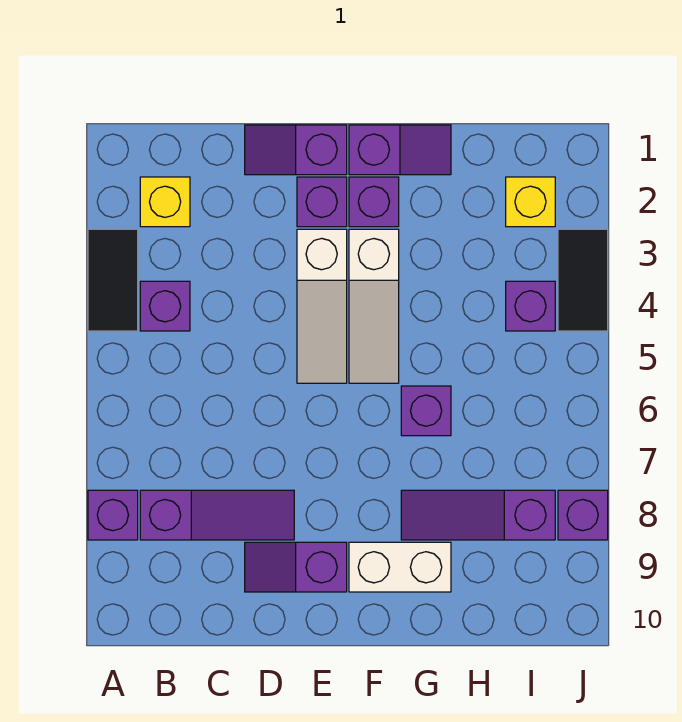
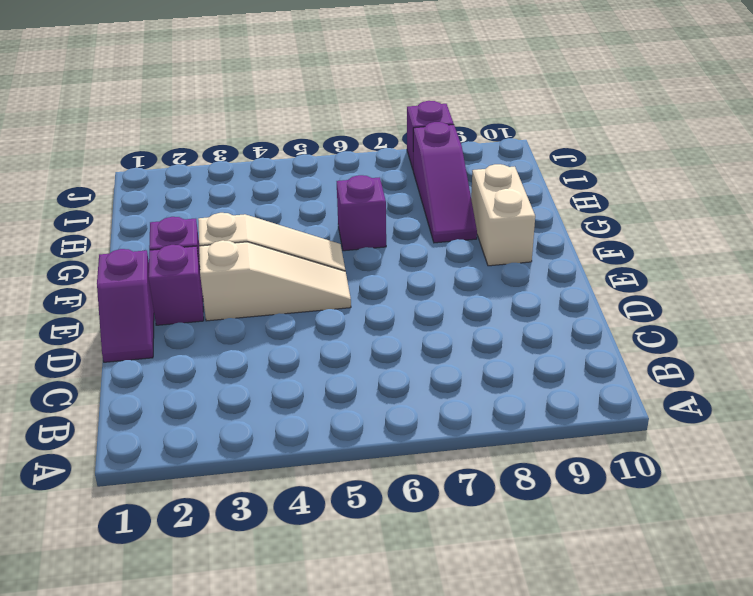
none -> black tile A3:A4 level 1
none -> purple brick A8 level 1
none -> yellow brick B2 level 1

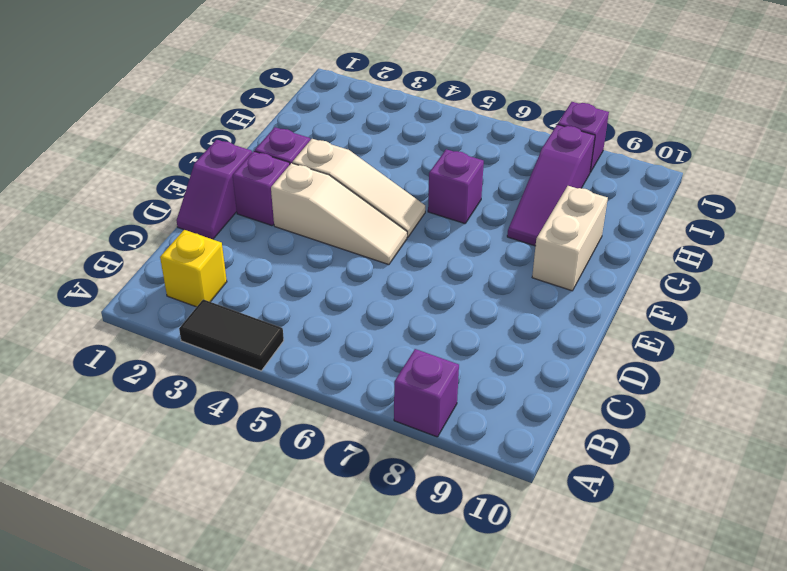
none -> purple brick B4 level 1
none -> purple slope B8:D8 level 1 top B
none -> purple slope D9:E9 level 1 top E

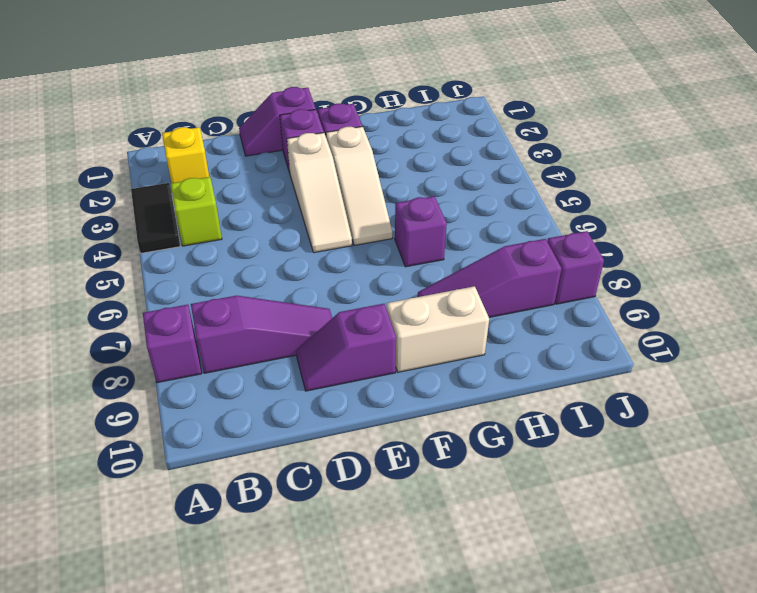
lime brick B4 level 1 -> purple brick B4 level 1
none -> purple slope F1:G1 level 1 top F
none -> yellow brick I2 level 1
none -> purple brick I4 level 1

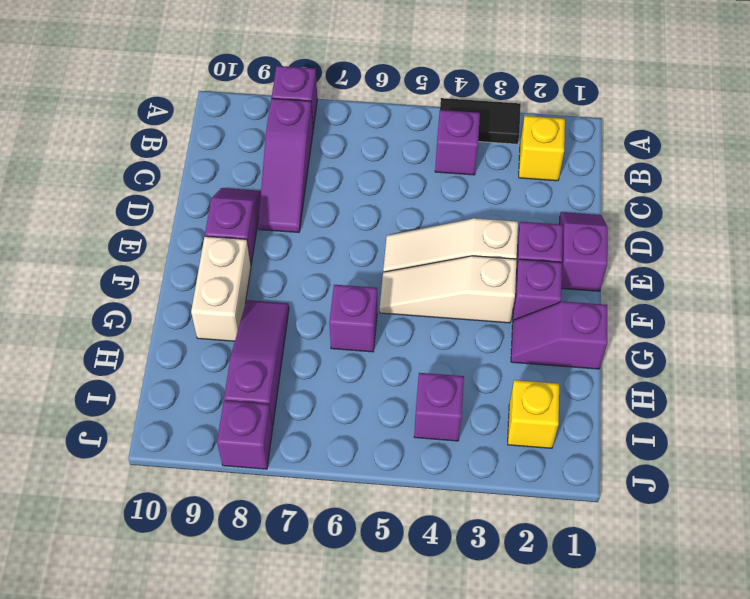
purple slope G1:G2 level 1 top 1 -> purple slope F1:G1 level 1 top F
none -> black tile J3:J4 level 1

